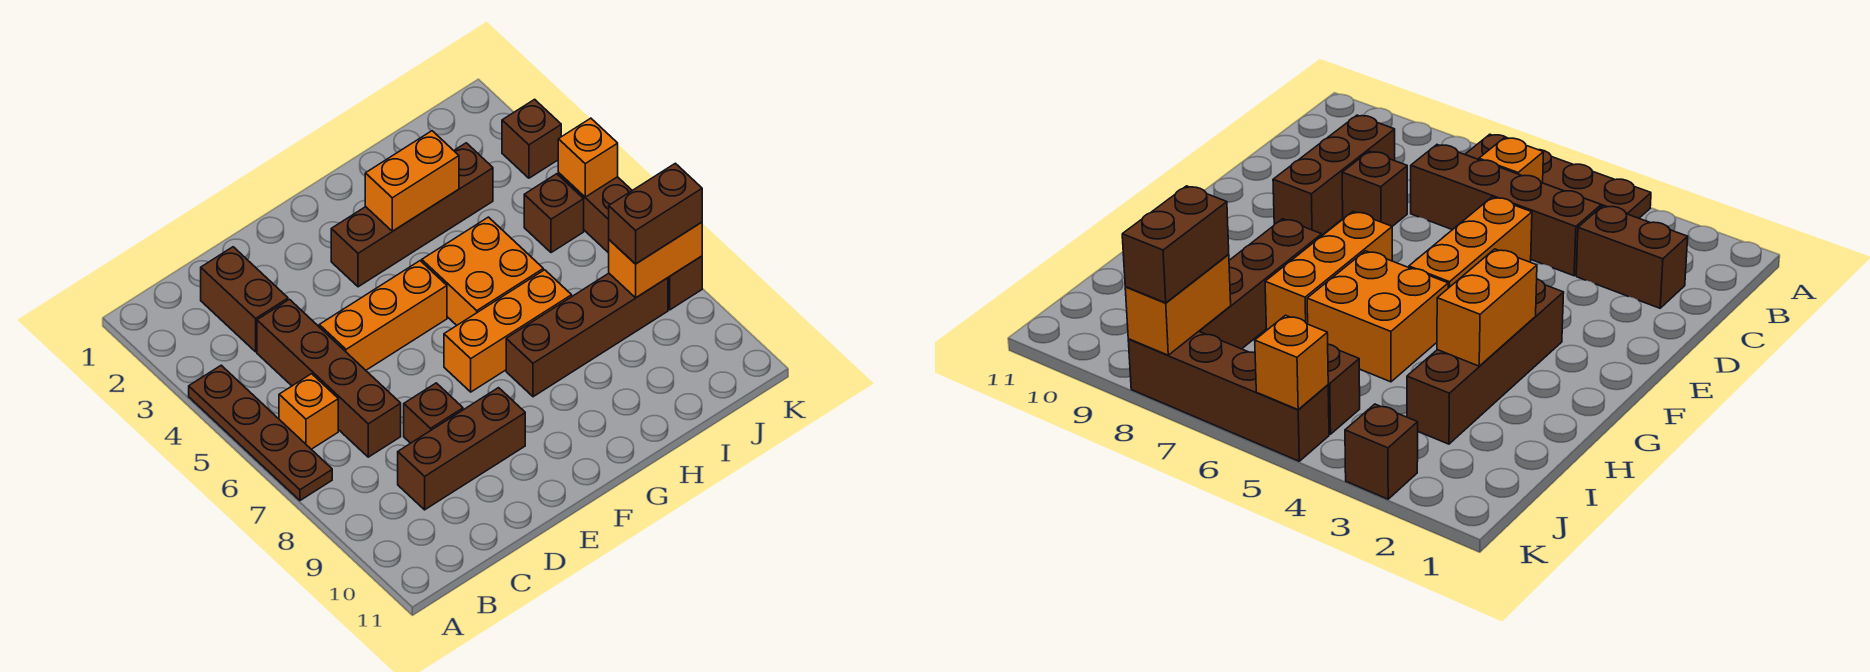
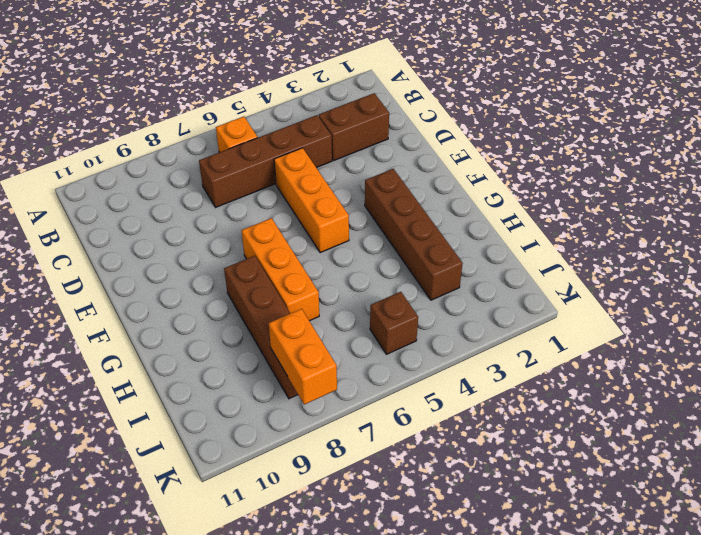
none -> brown plate A4:A7 level 1
none -> brown brick C9:E9 level 1
none -> brown brick D8 level 1

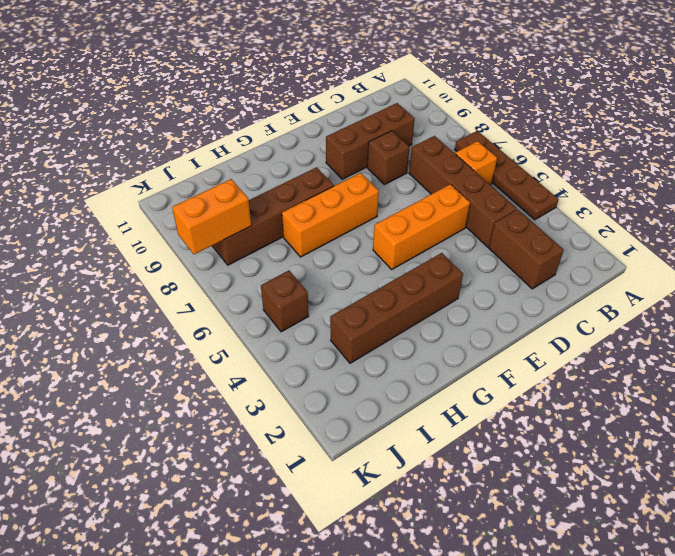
none -> orange brick G5:H6 level 1
none -> brown brick K3 level 1
none -> brown brick K5:K8 level 1

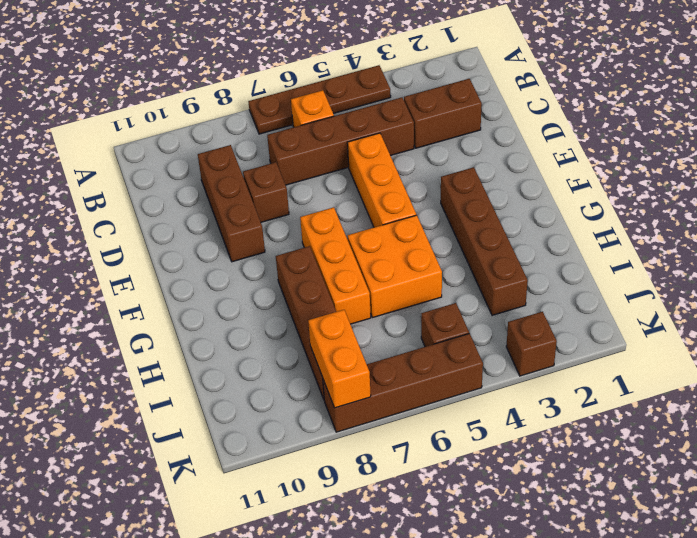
none -> orange brick G3:H3 level 2
none -> orange brick K5 level 2
none -> brown brick J8:K8 level 3

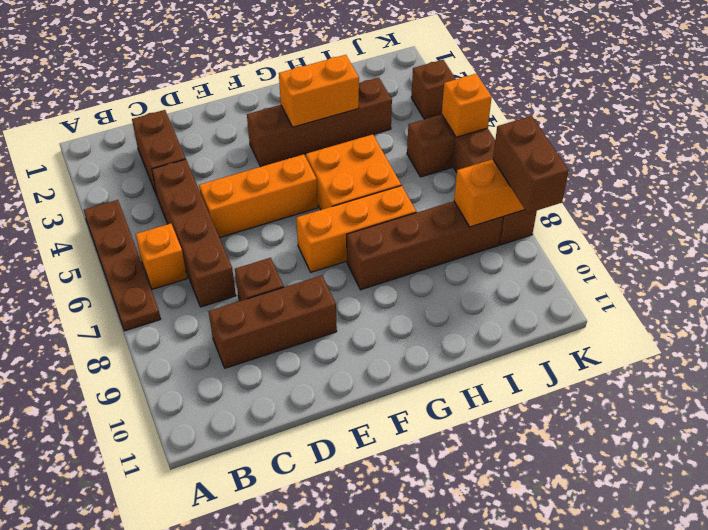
brown brick K8:K9 level 3 -> brown brick J8:K8 level 3

